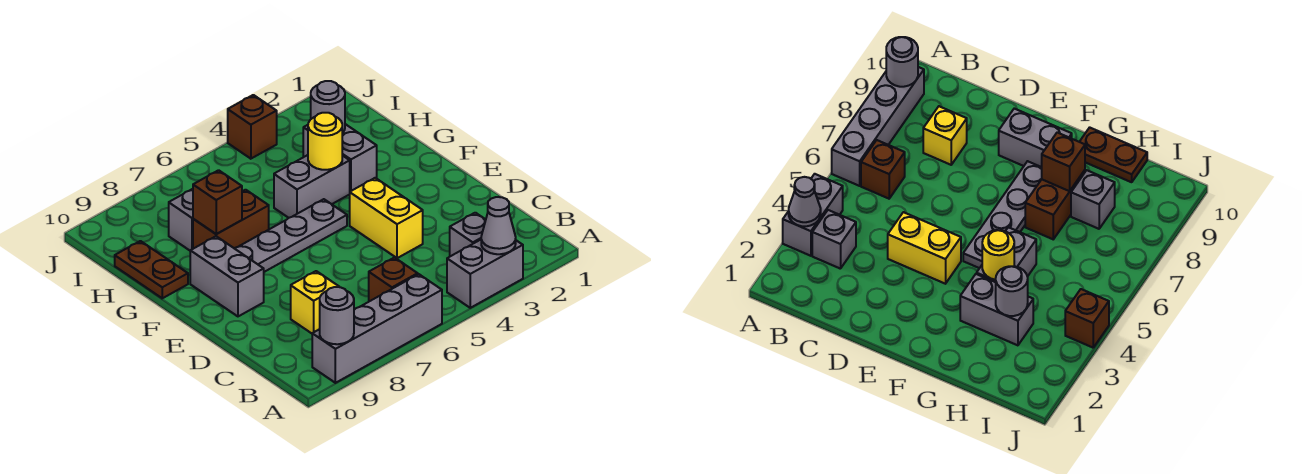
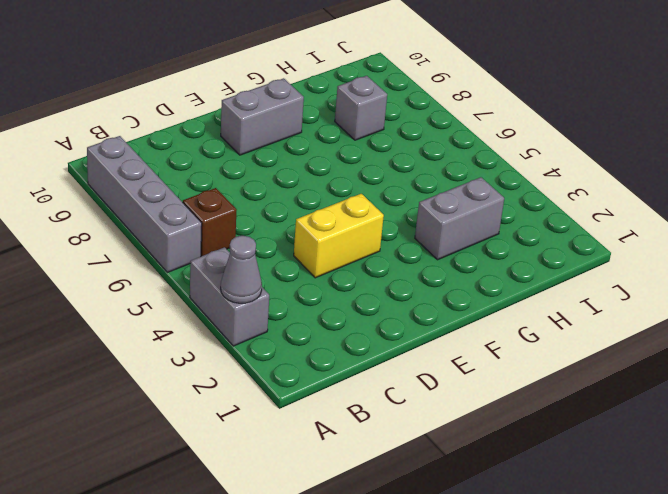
none -> grey brick B3 level 1
none -> yellow brick C8 level 1
none -> grey plate F5:F8 level 1

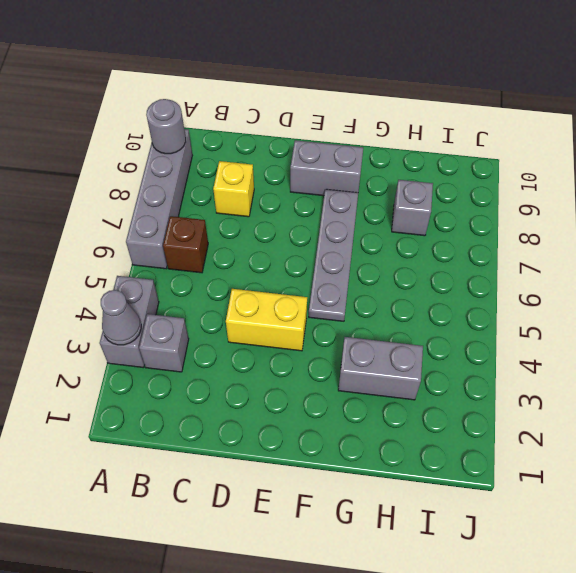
none -> grey brick G4:G5 level 1
none -> brown brick G7:G8 level 1
none -> brown plate G10:H10 level 1

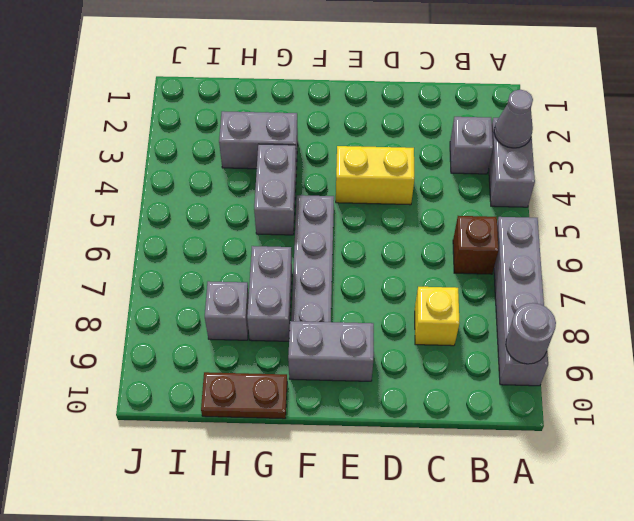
grey brick G7:G8 level 1 -> brown brick G7:G8 level 1
none -> brown brick J4 level 1
none -> yellow round brick G4 level 2
none -> brown brick G8 level 2

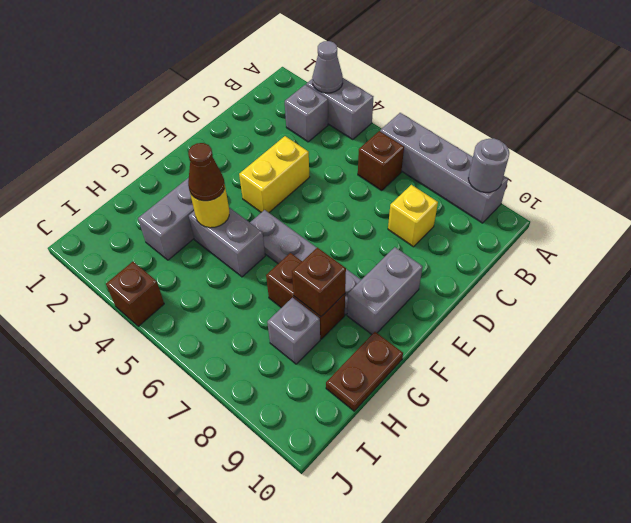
brown cone G4 level 3 -> none
none -> grey round brick H3 level 2

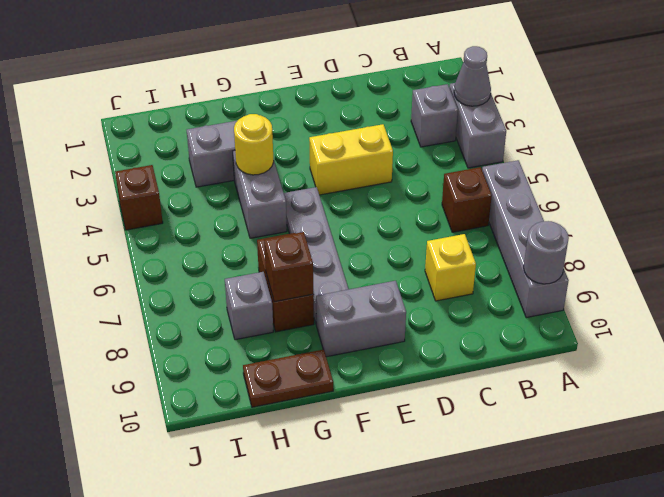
none -> grey round brick H3 level 2

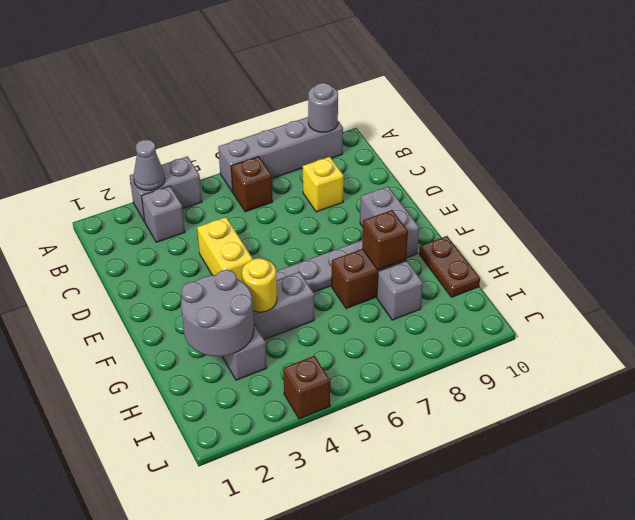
grey round brick G2:H3 level 2 -> grey round brick H3 level 2

